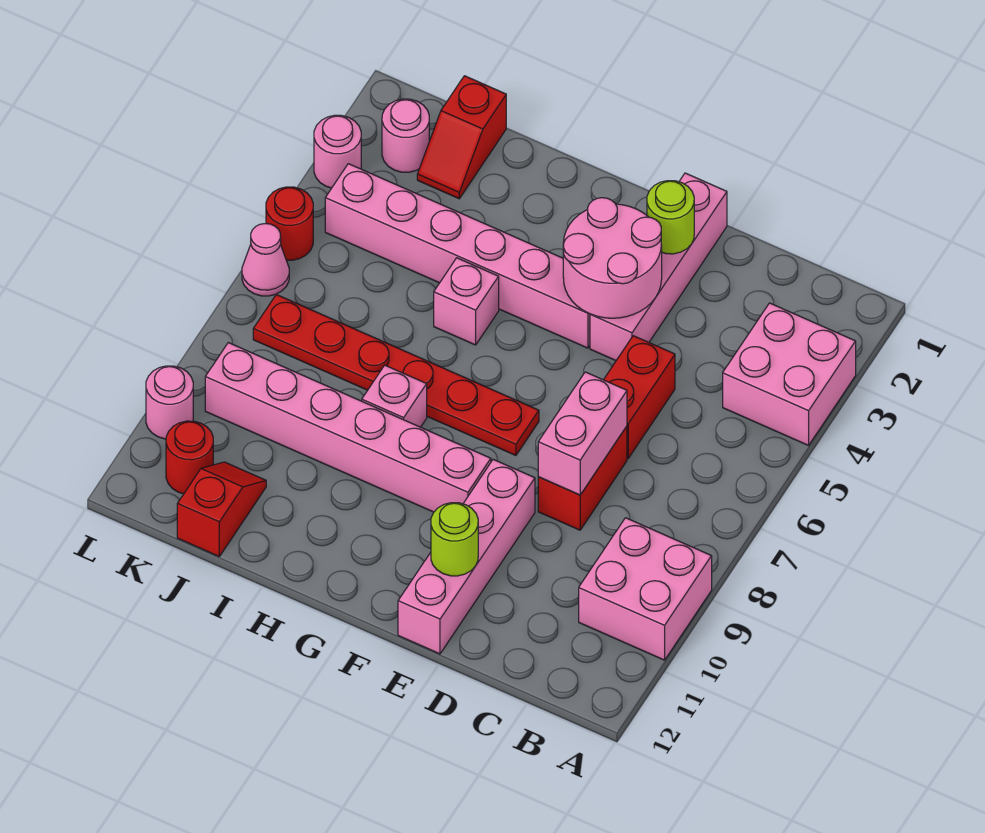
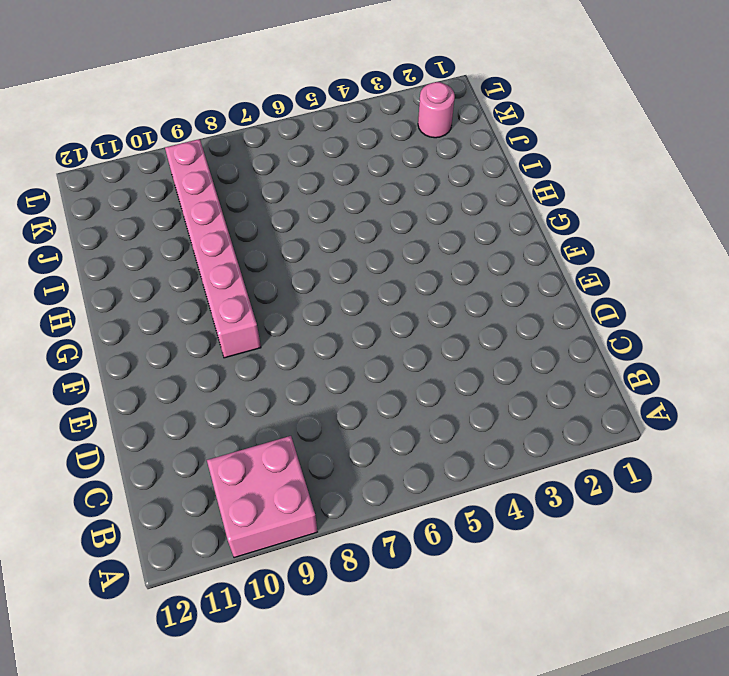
none -> pink brick A3:B4 level 1
none -> red brick D5:D6 level 1
none -> red brick D7:D8 level 1

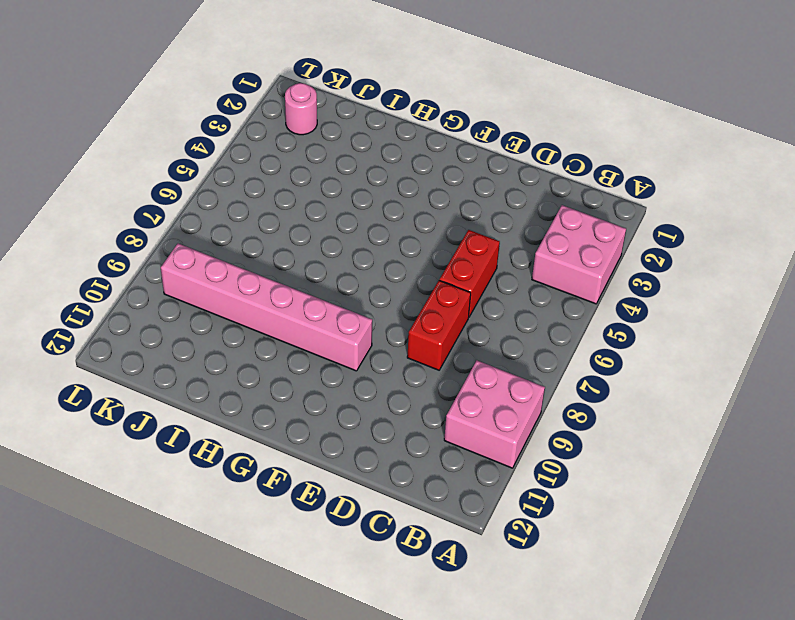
none -> pink brick E1:E4 level 1
none -> pink brick E9:E12 level 1
none -> pink brick F4:K4 level 1

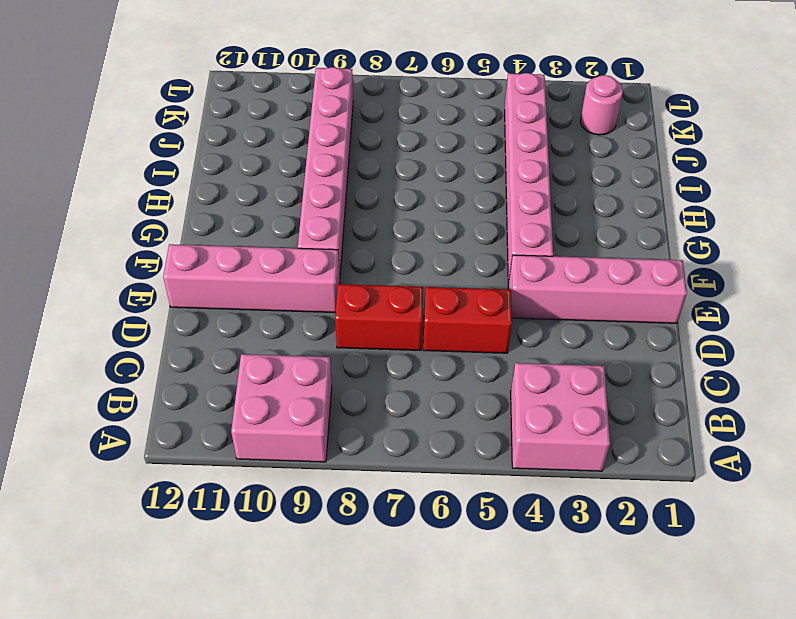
none -> red plate F7:K7 level 1
none -> pink brick H5 level 1
none -> pink brick H8 level 1

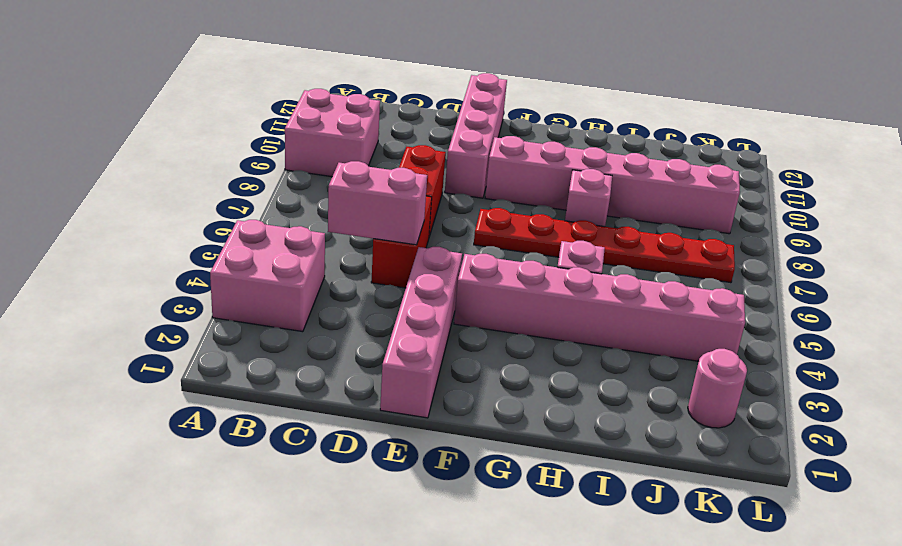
pink brick C5:D5 level 2 -> pink brick D7:D8 level 2
none -> red slope J1:J2 level 1 top 1
none -> red slope J11:J12 level 1 top 12
none -> red round brick K11 level 1

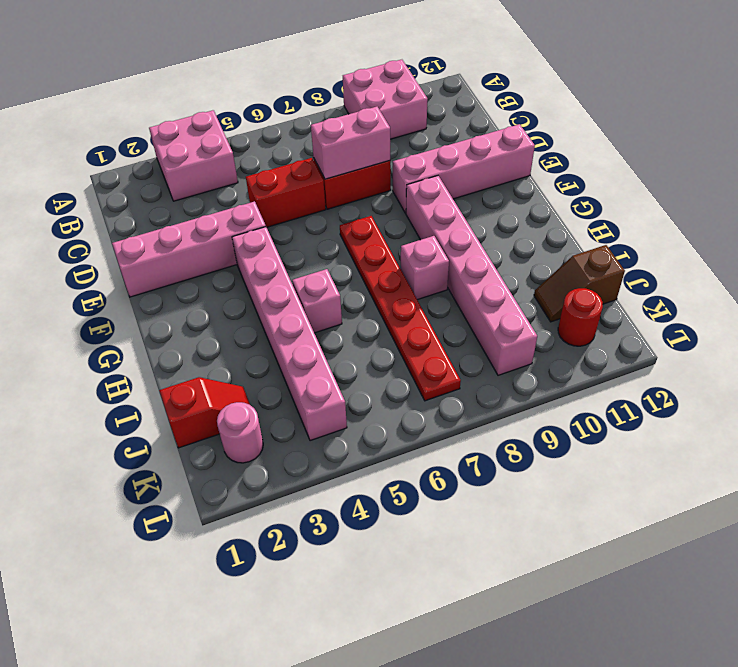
brown slope J11:J12 level 1 top 12 -> red slope J11:J12 level 1 top 12
none -> pink round brick L3 level 1
none -> red round brick L5 level 1
none -> pink cone L6 level 1

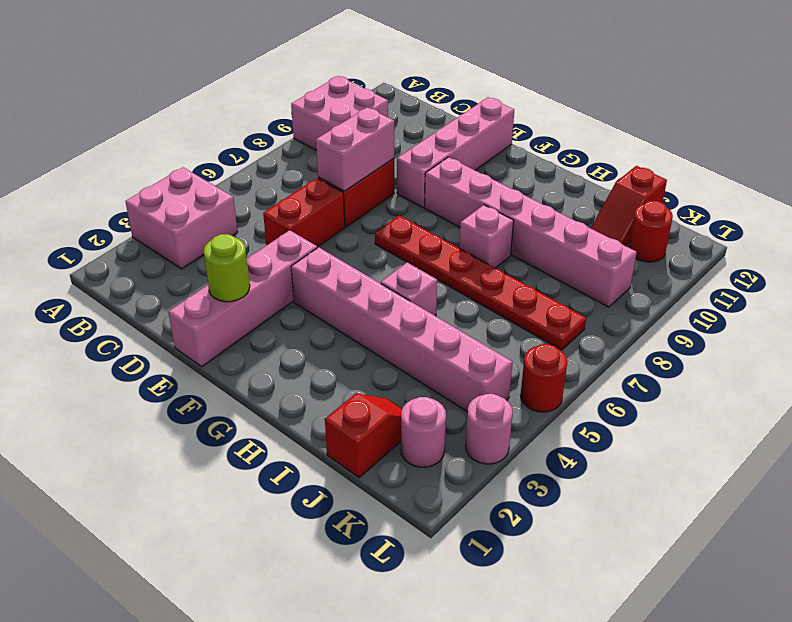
none -> pink cone L6 level 1
none -> pink round brick L10 level 1
none -> pink round brick E3:F4 level 2

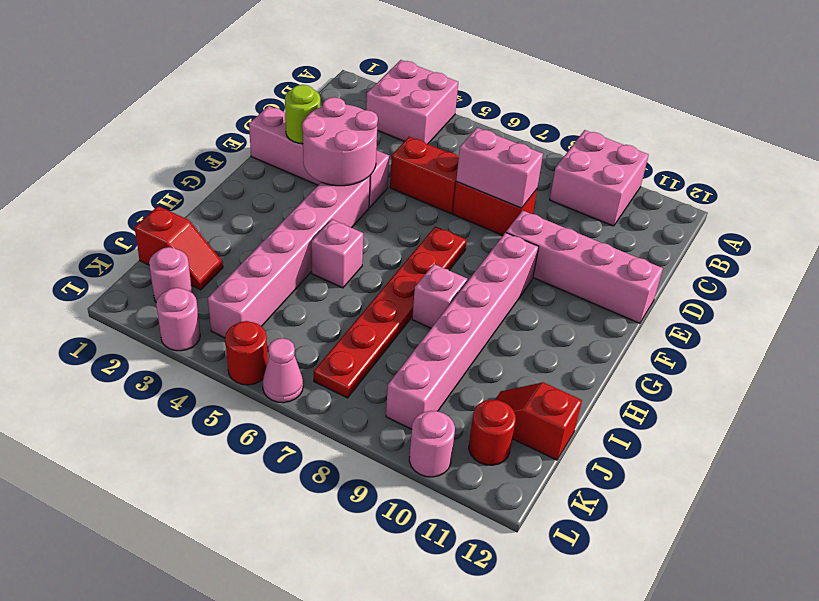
none -> lime round brick E11 level 2

